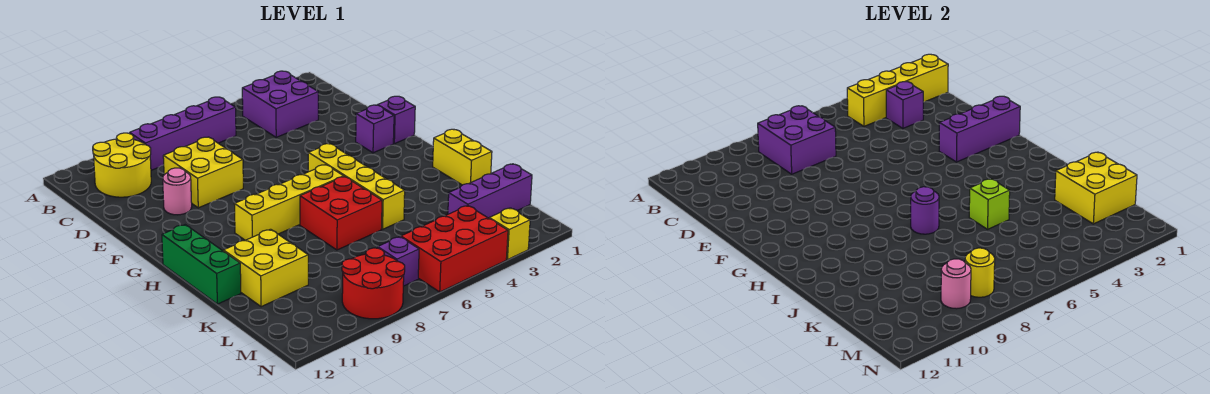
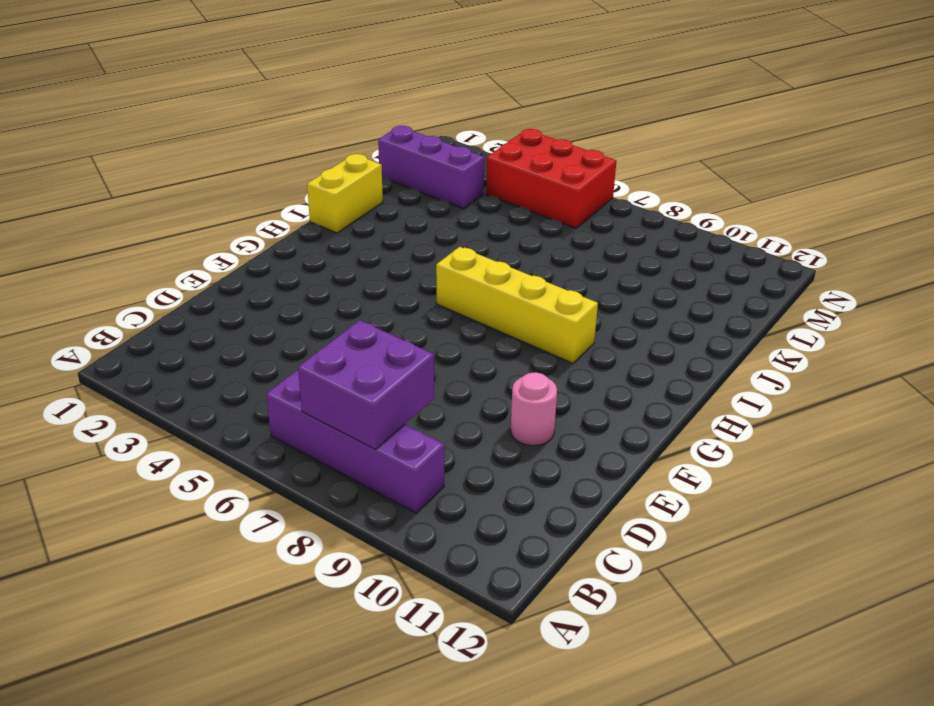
none -> purple brick B3:C4 level 1
none -> yellow round brick B10:C11 level 1
none -> yellow brick D8:E9 level 1

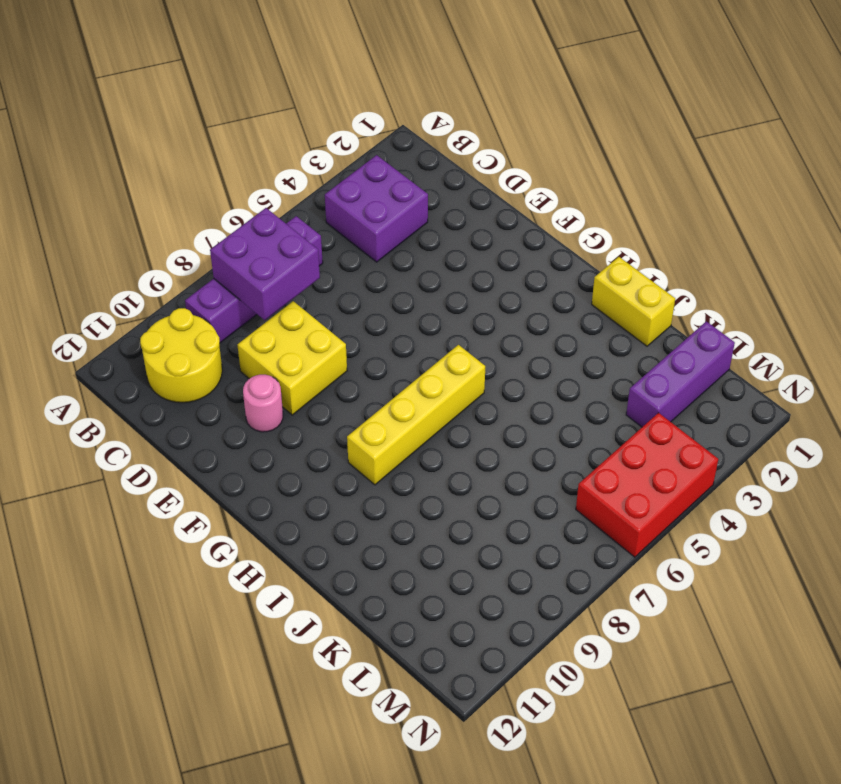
none -> purple brick F1 level 1
none -> purple brick F2 level 1
none -> yellow brick G5:J5 level 1

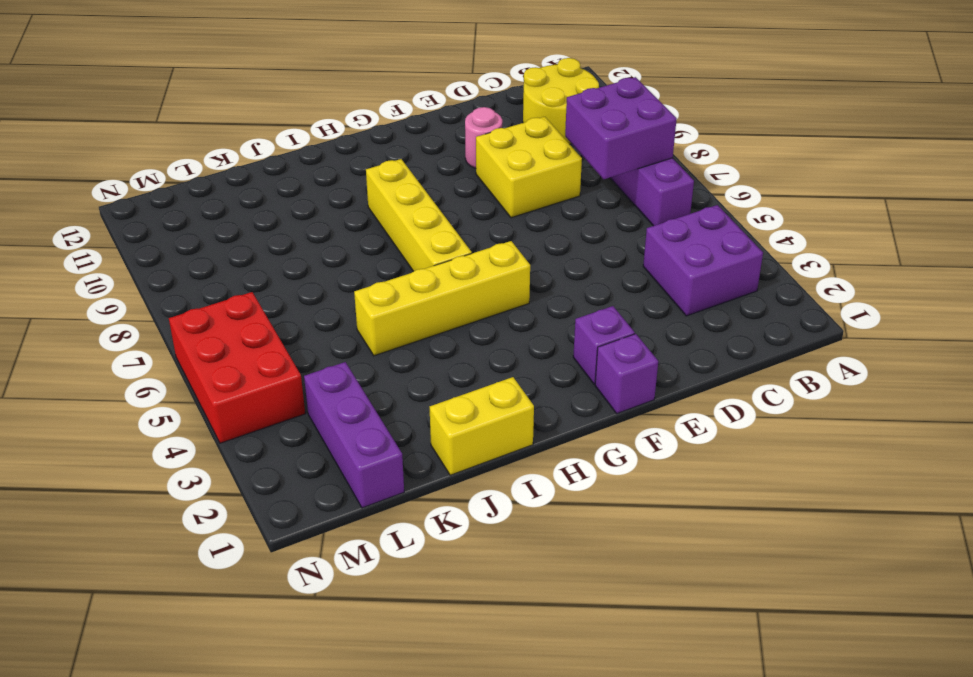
none -> green brick H12:J12 level 1
none -> red brick I6:J7 level 1
none -> yellow brick J10:K11 level 1

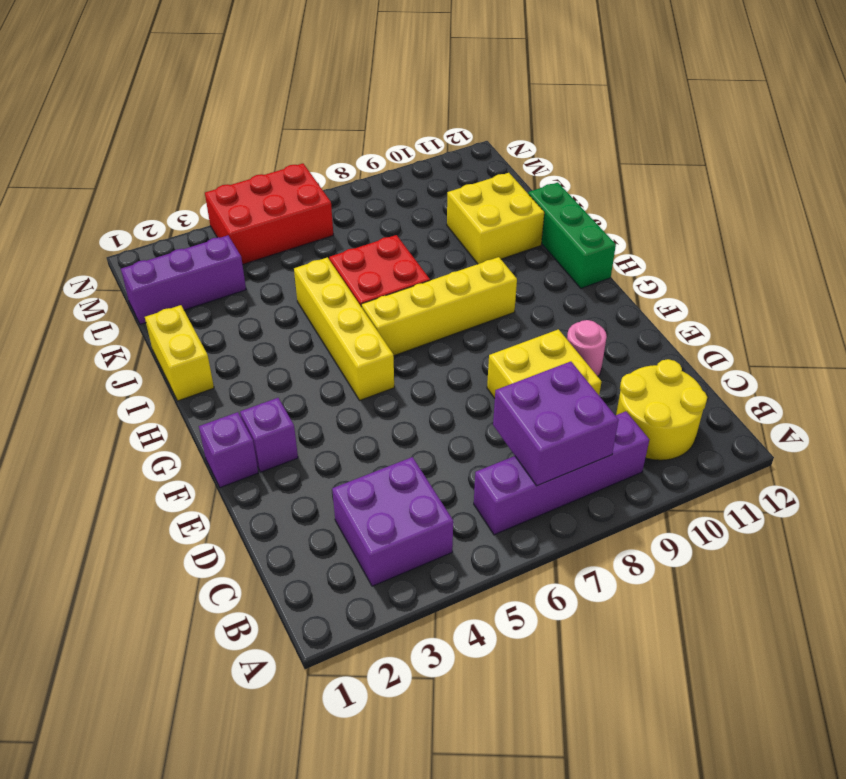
none -> purple brick M7 level 1
none -> red round brick M8:N9 level 1
none -> yellow brick N3 level 1

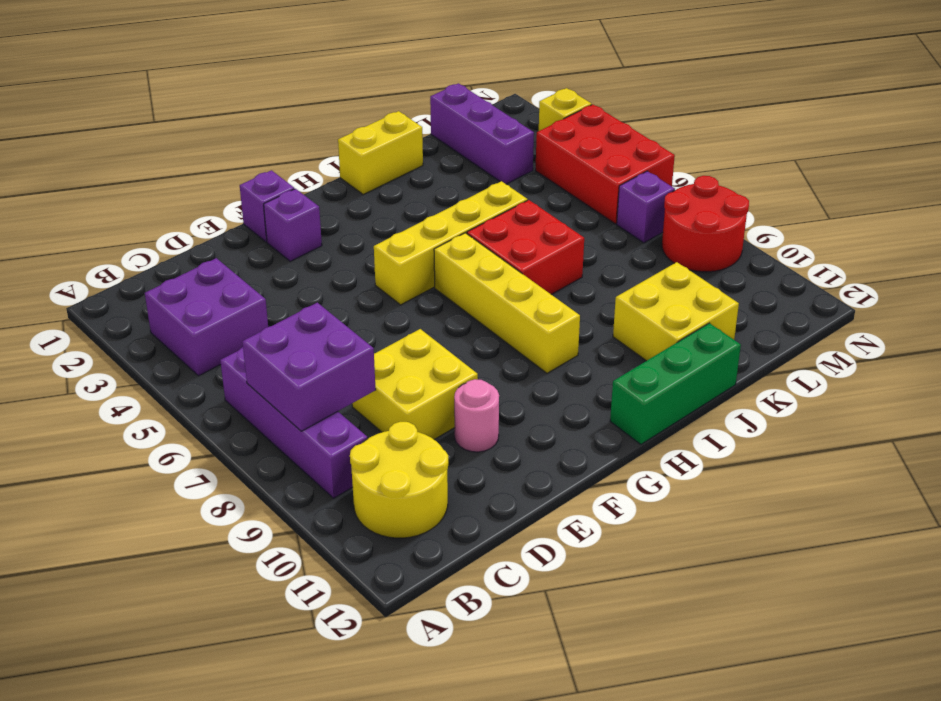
none -> yellow brick B1:B4 level 2
none -> purple brick C3 level 2
none -> purple brick F1:F3 level 2

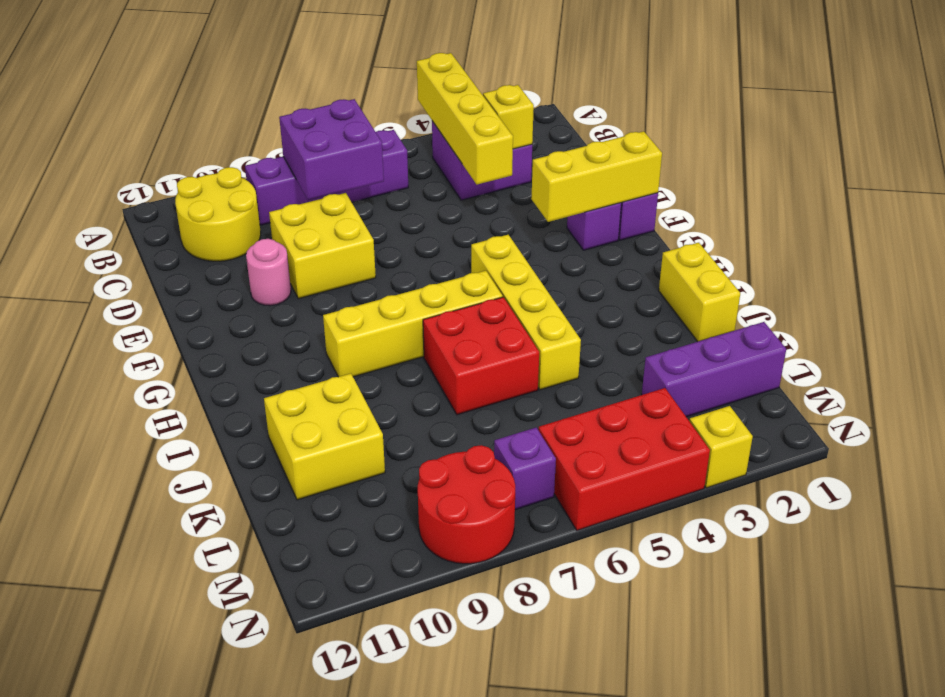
yellow brick A4:D4 level 2 -> yellow brick B1:B4 level 2
yellow brick C3 level 2 -> purple brick C3 level 2
yellow brick F1:F3 level 2 -> purple brick F1:F3 level 2
none -> green brick H12:J12 level 1
none -> purple round brick I7 level 2
none -> lime brick J5 level 2

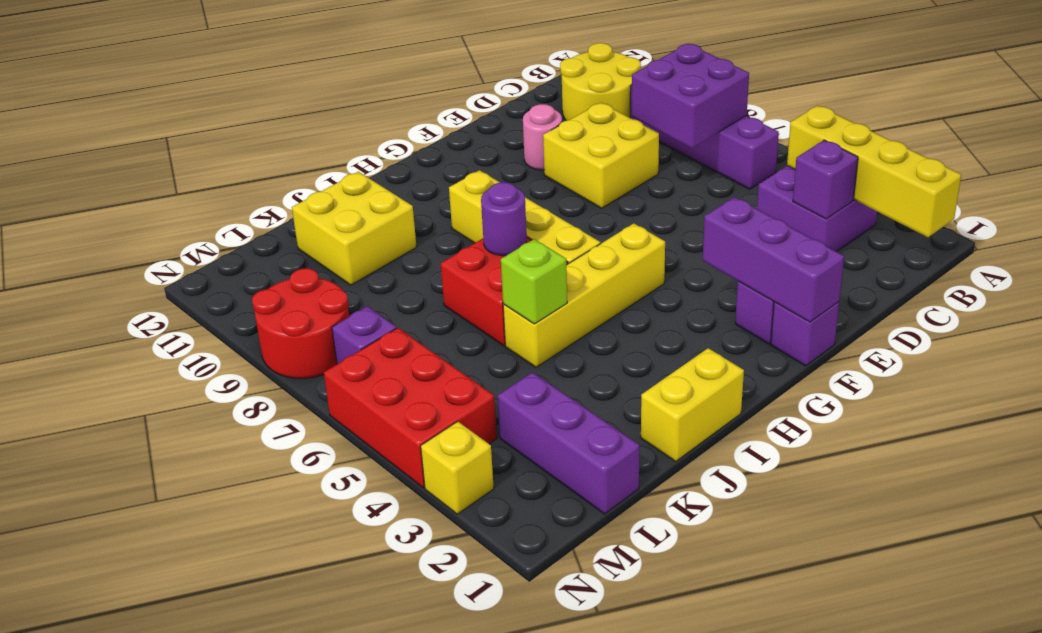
none -> green brick H12:J12 level 1
none -> yellow brick K1:L2 level 2
none -> yellow round brick M8 level 2

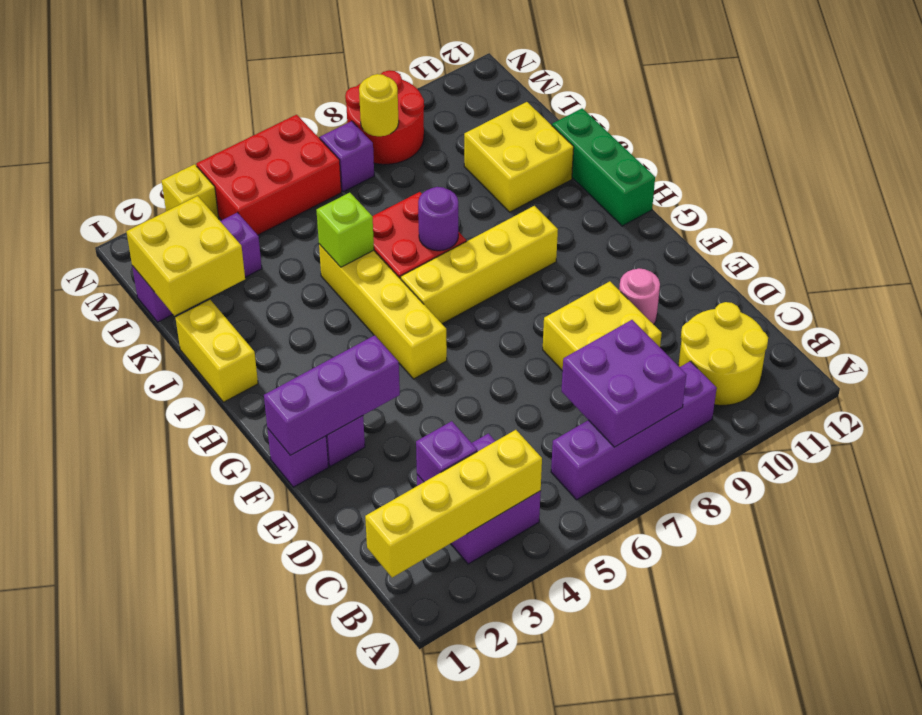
none -> pink round brick M9 level 2

